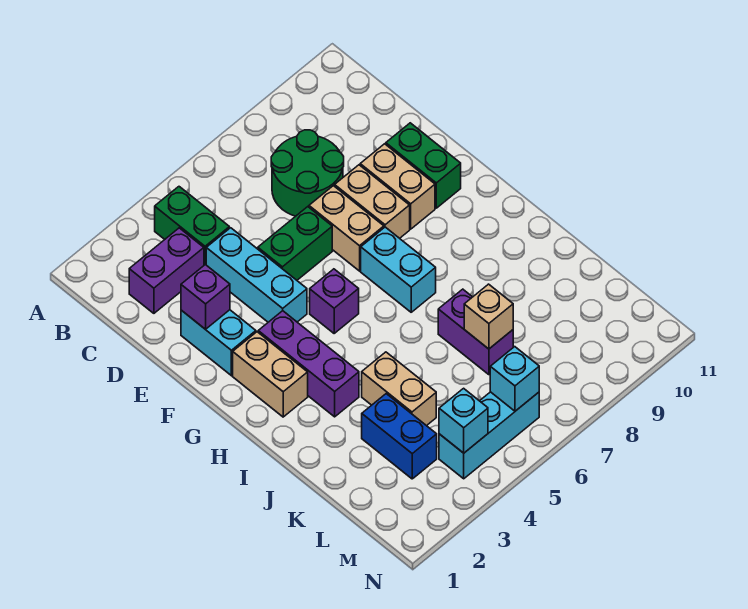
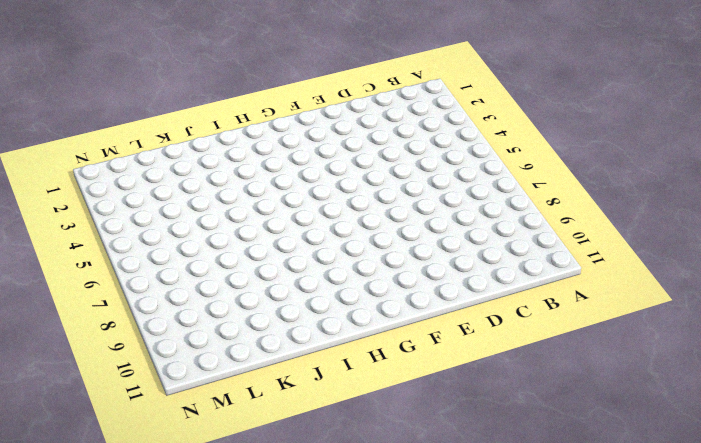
none -> green brick B4:C4 level 1
none -> purple brick C2:C3 level 1
none -> green round brick C7:D8 level 1

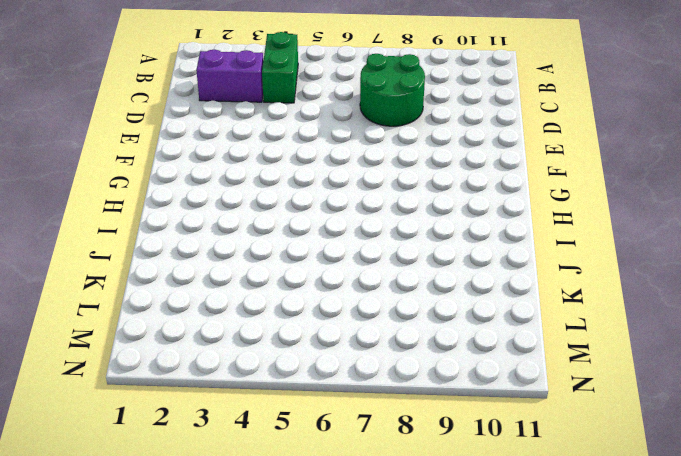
none -> cyan brick D4:F4 level 1
none -> cyan brick E2:F2 level 1
none -> green brick E5:E6 level 1

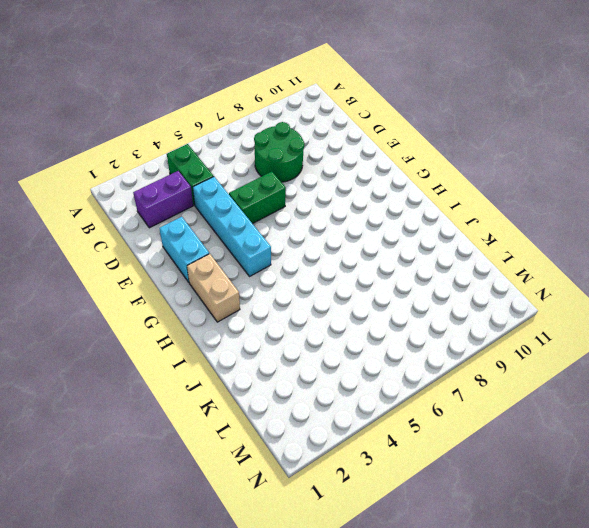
cyan brick D4:G4 level 1 -> cyan brick D4:F4 level 1
none -> tan brick E7:F7 level 1
none -> tan brick E8:F8 level 1
none -> tan brick E9:F9 level 1

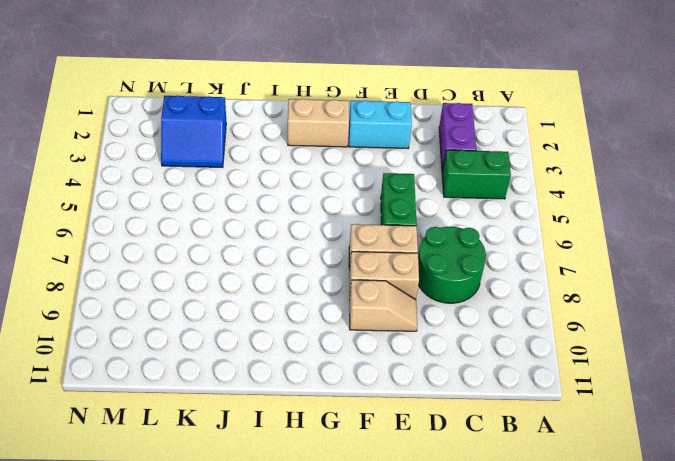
tan slope E9:F9 level 1 top F -> tan brick E9:F9 level 1
blue slope K2:L3 level 1 top 2 -> blue brick K3:L3 level 1
none -> cyan brick D4:F4 level 1
none -> green brick E10:F10 level 1
none -> purple brick G3:I3 level 1

